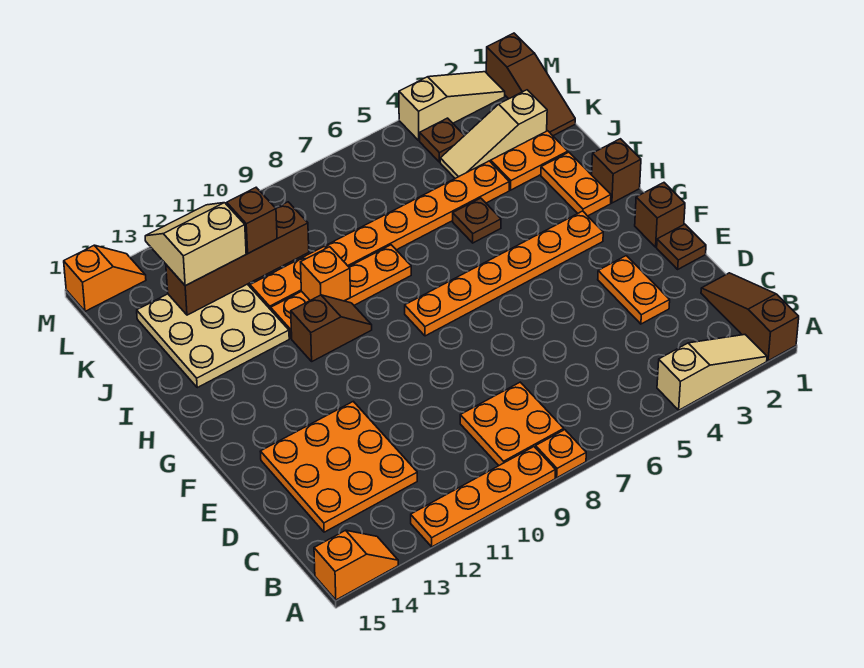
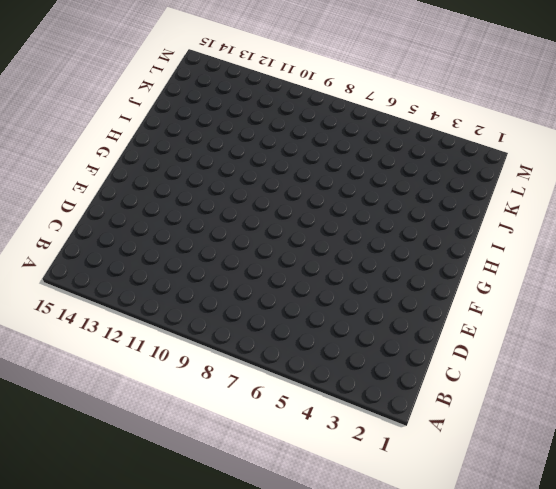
none -> brown slope A1:C1 level 1 top A
none -> tan slope A2:A4 level 1 top 4
none -> orange plate A8 level 1

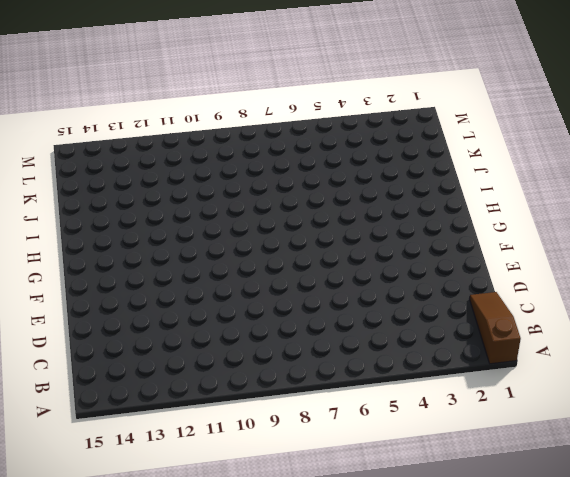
none -> tan slope A2:A4 level 1 top 4
none -> orange plate A8 level 1
none -> orange plate A9:A12 level 1

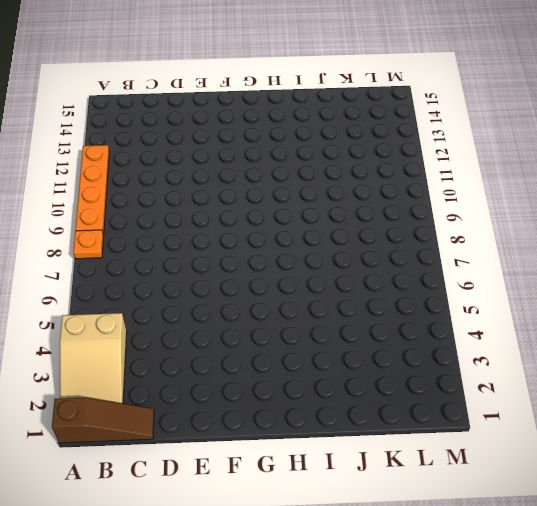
tan slope A2:B4 level 1 top 4 -> tan slope A2:A4 level 1 top 4
none -> orange slope A14:A15 level 1 top 15
none -> orange plate B8:C9 level 1
none -> orange plate C12:E14 level 1

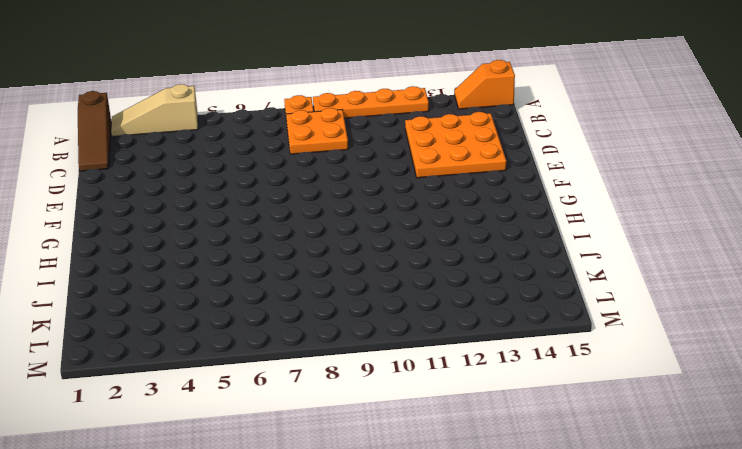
none -> orange plate D3:E3 level 1
none -> brown plate E1 level 1
none -> brown brick F1 level 1

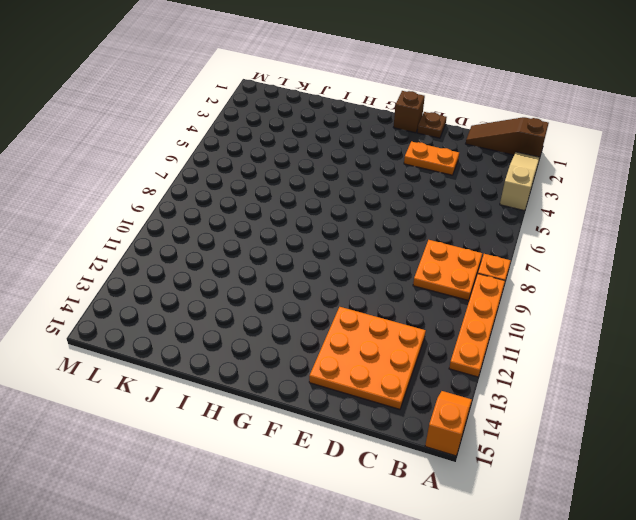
none -> orange plate G3:G8 level 1
none -> brown brick H1 level 1
none -> orange plate H2:I2 level 1

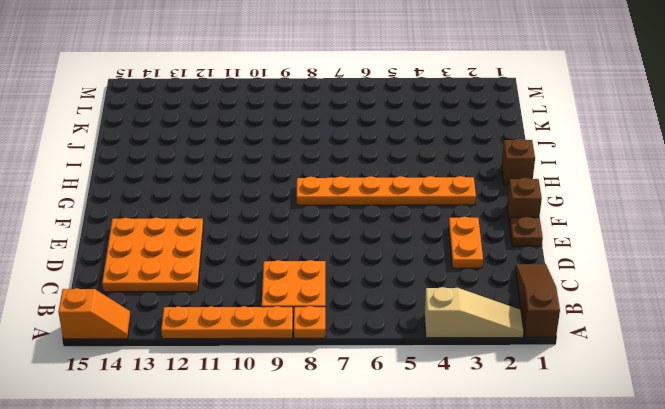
none -> orange plate H2:I2 level 1
none -> brown slope H10:H11 level 1 top 11
none -> brown plate I5 level 1

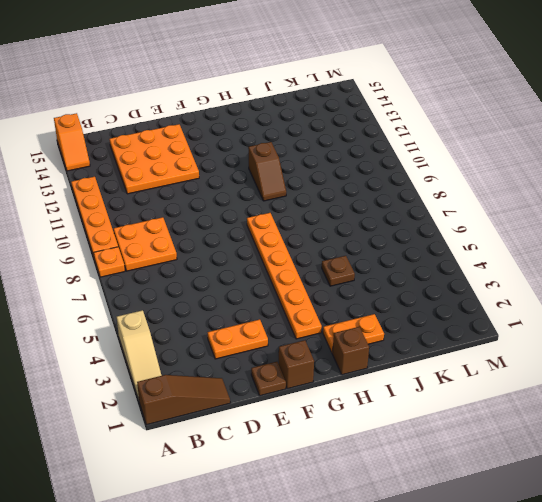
none -> orange plate I8:I11 level 1
none -> tan plate I12:K14 level 1
none -> orange plate J2:J3 level 1

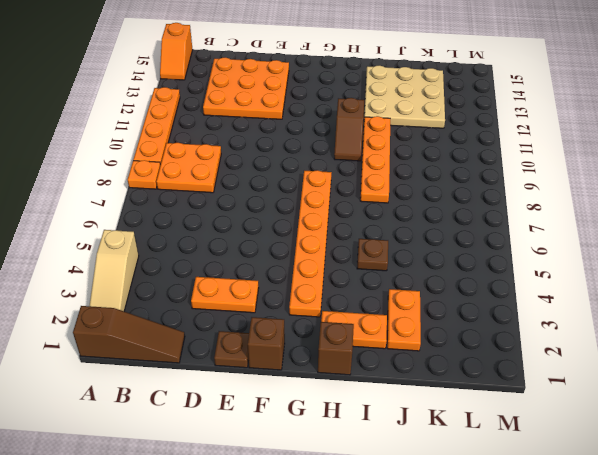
none -> orange plate J4:J11 level 1
none -> brown slope K1:M1 level 1 top M
none -> tan slope K2:K4 level 1 top 2

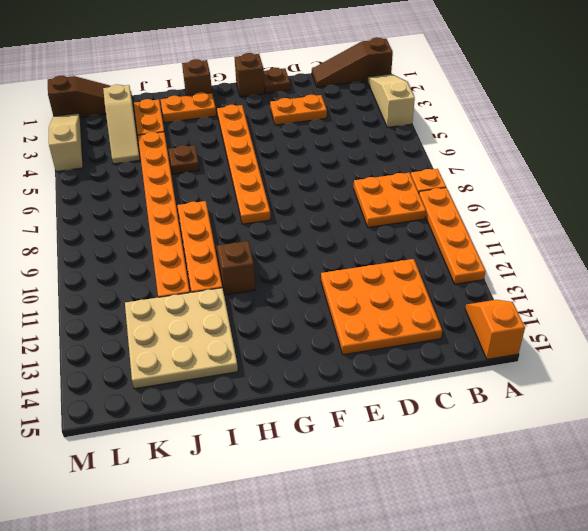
none -> brown plate L4 level 1
none -> orange slope M14:M15 level 1 top 15
none -> orange brick I10 level 2

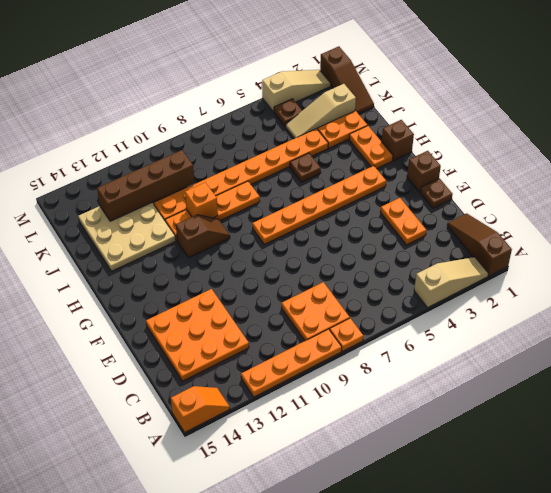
none -> orange slope M14:M15 level 1 top 15
none -> brown brick K11 level 3
none -> tan slope K12:L13 level 3 top K

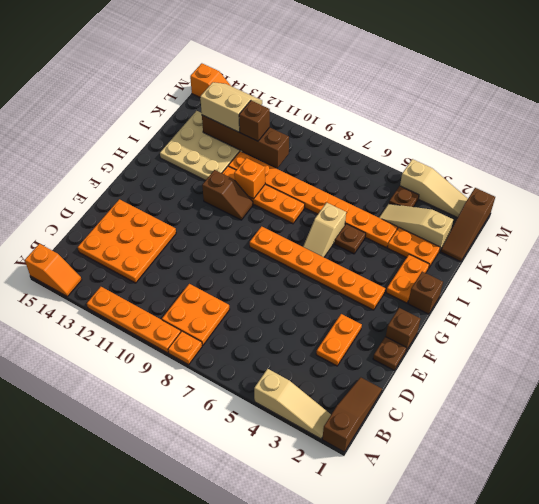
tan slope H6:I6 level 1 top I -> none

